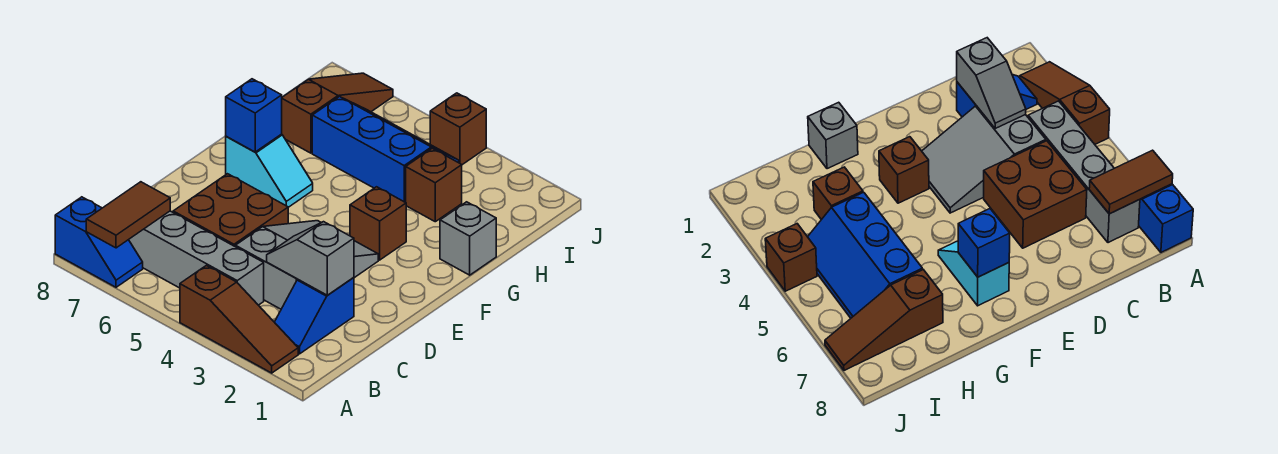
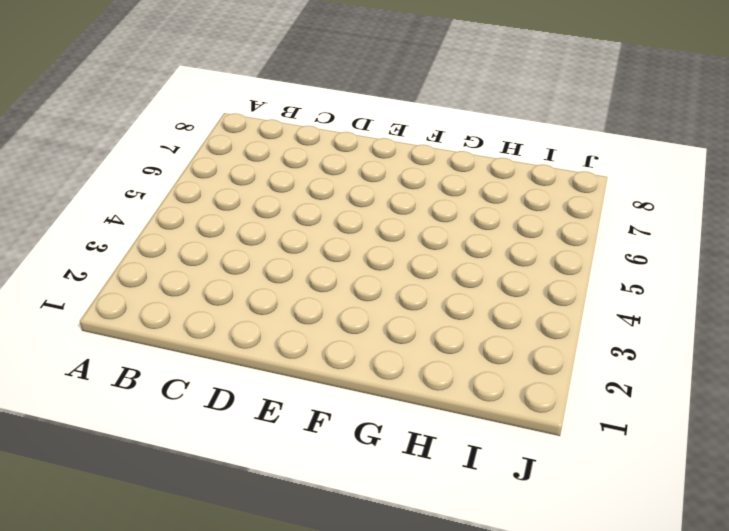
none -> brown slope A2:A4 level 1 top 4
none -> blue slope A7:A8 level 1 top 8
none -> blue slope B2:C2 level 1 top C

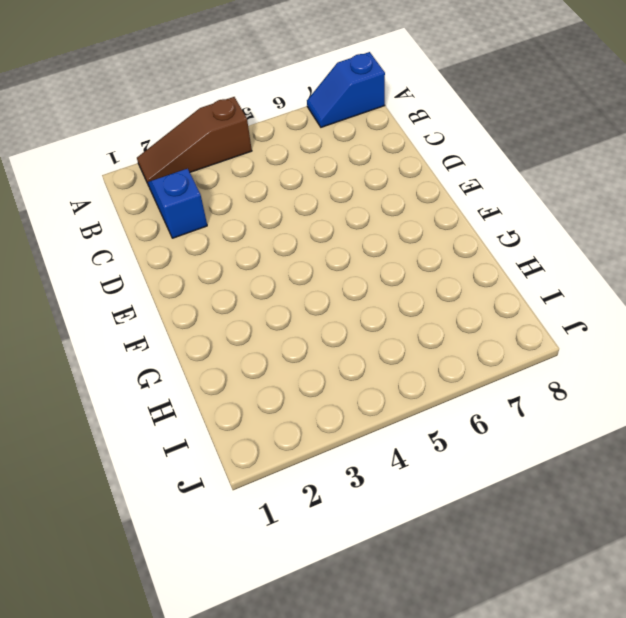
none -> grey brick B4:B7 level 1
none -> grey slope C3:E4 level 1 top C
none -> brown brick C5:D6 level 1

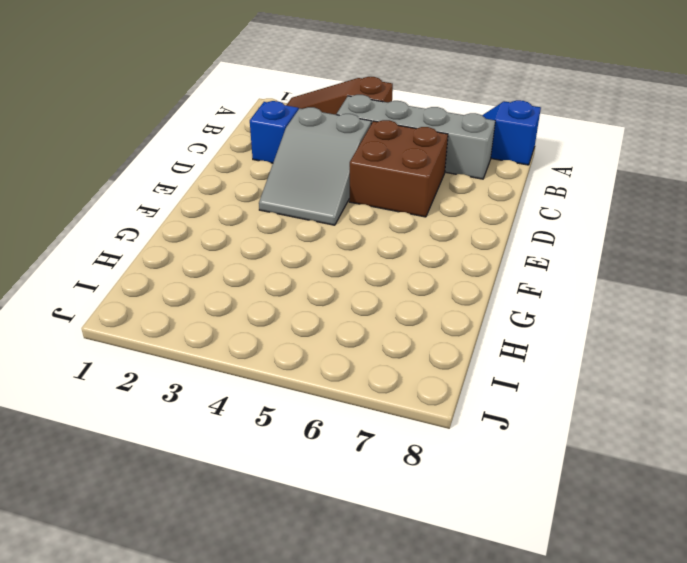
none -> brown brick F3 level 1
none -> cyan slope F6:F7 level 1 top 7
none -> grey brick G1 level 1

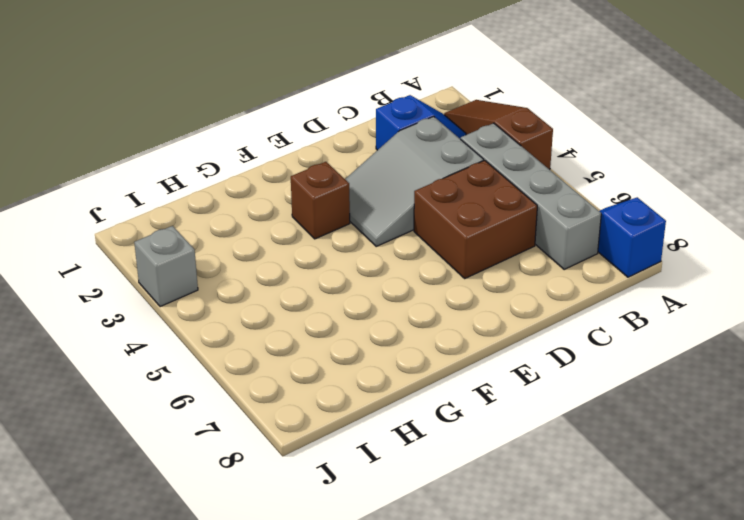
grey brick J3 level 1 -> grey brick G1 level 1
none -> cyan slope F6:F7 level 1 top 7
none -> brown brick H3 level 1
none -> blue slope H4:I6 level 1 top H

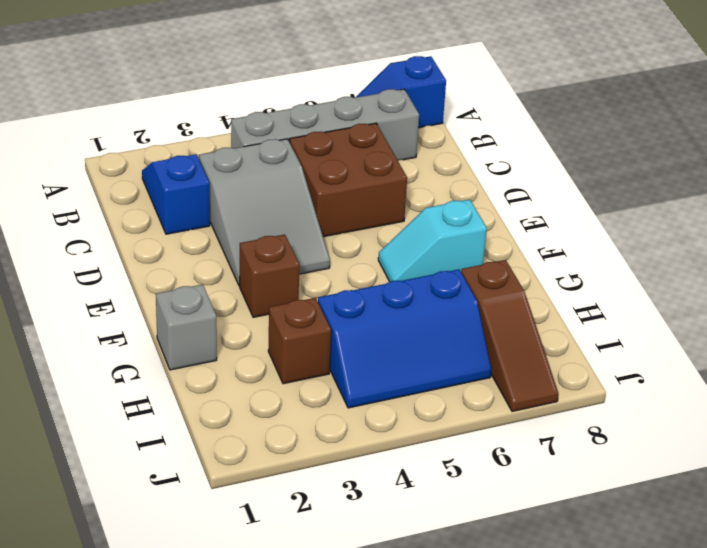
none -> brown slope A2:A4 level 1 top 4
none -> brown brick J4 level 1
none -> brown tile A7:B7 level 2

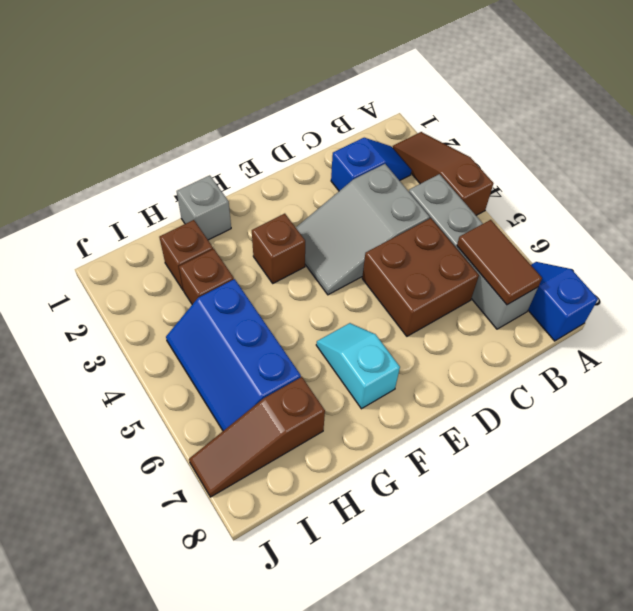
brown tile B6:B7 level 2 -> brown tile A7:B7 level 2
brown brick H2 level 1 -> brown brick J4 level 1
none -> grey slope C2:C3 level 2 top 2
none -> blue brick F7 level 2

